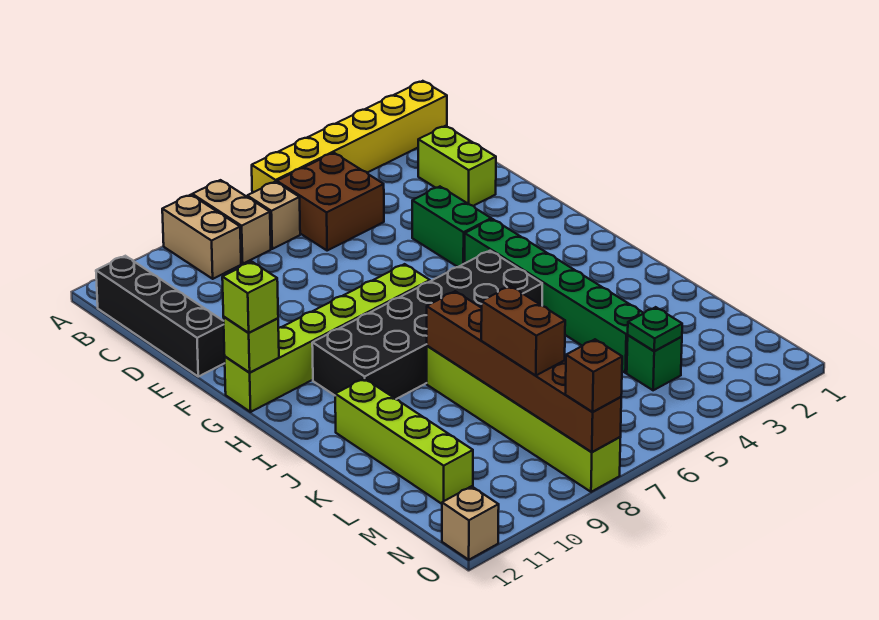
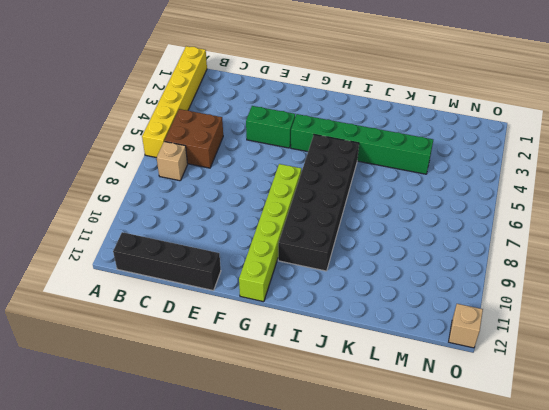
none -> tan brick A8:B8 level 1
none -> tan brick A9:B9 level 1
none -> lime brick C2:D2 level 1

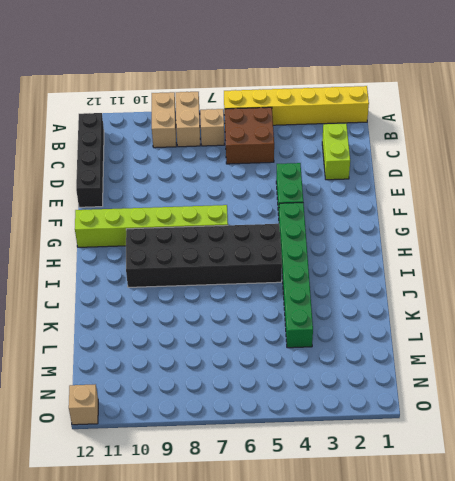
none -> lime brick J8:O8 level 1
none -> lime brick J11:M11 level 1
none -> green brick M4 level 1

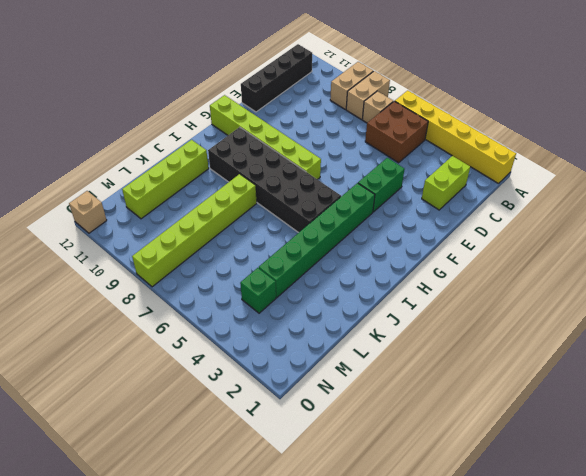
none -> lime brick G12 level 2
none -> brown brick J8:O8 level 2
none -> green plate M4 level 2

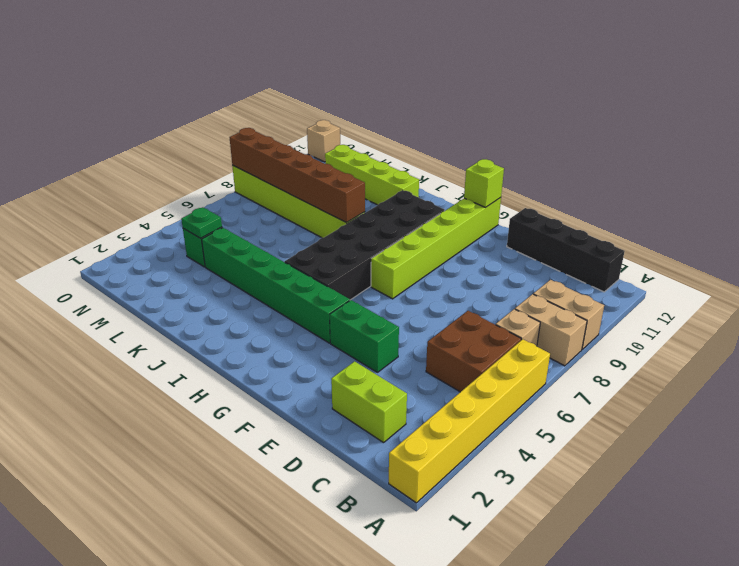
none -> lime brick G12 level 3
none -> brown brick L8:M8 level 3
none -> brown brick O8 level 3

